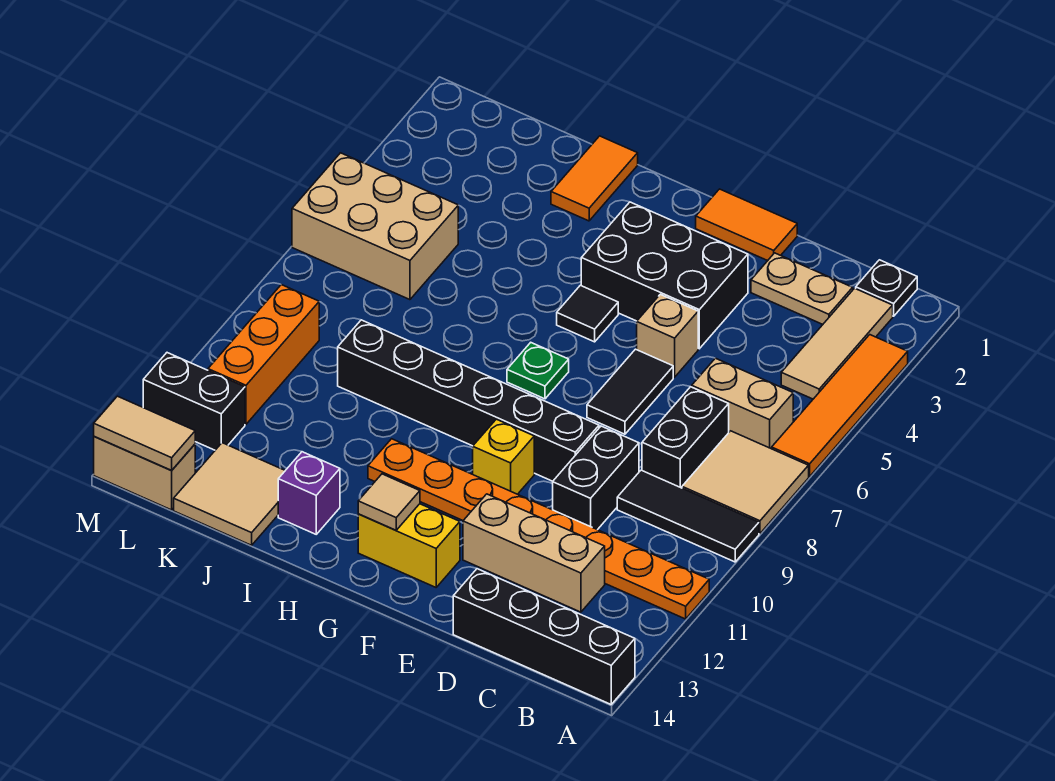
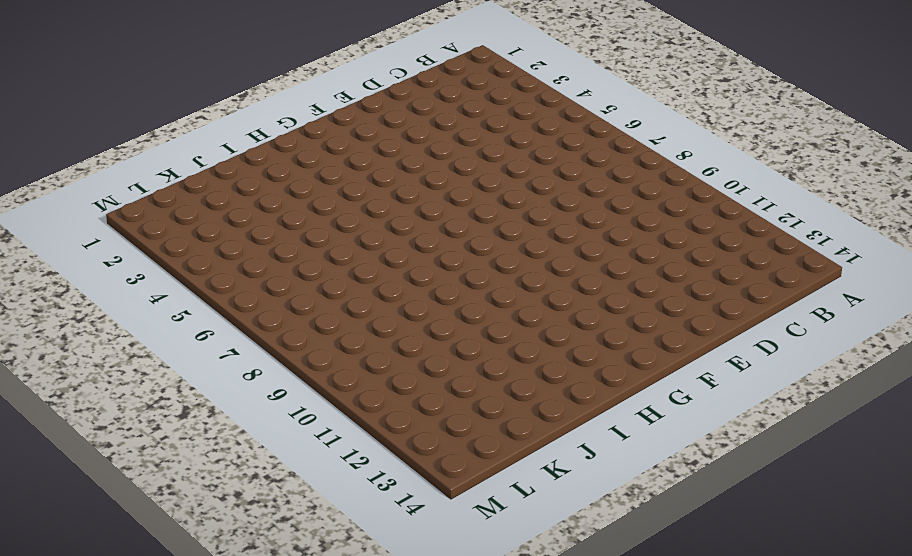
none -> orange tile A3:A6 level 1
none -> tan tile A7:B8 level 1
none -> black tile A9:C9 level 1
none -> orange plate A11:H11 level 1

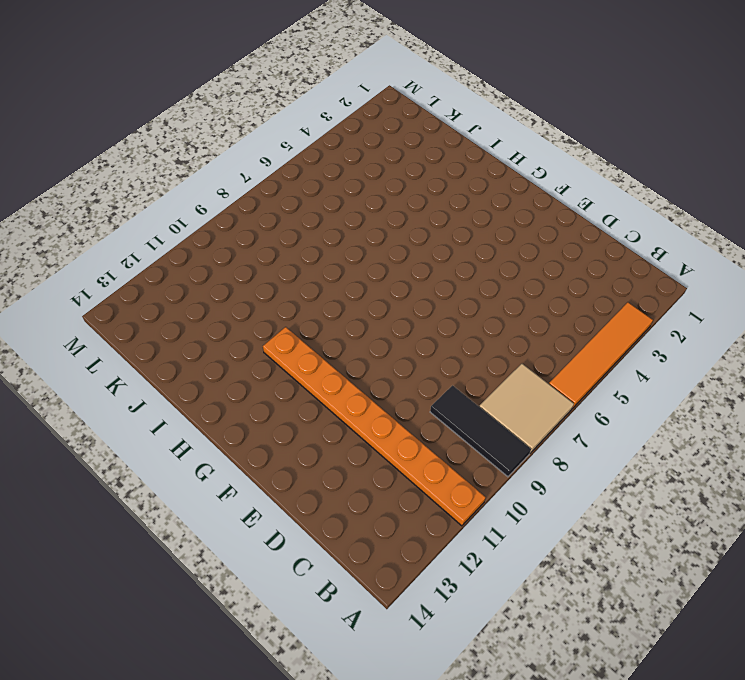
none -> black brick A14:D14 level 1
none -> black plate B1 level 1
none -> tan tile B2:B4 level 1
none -> tan brick B6:C6 level 1

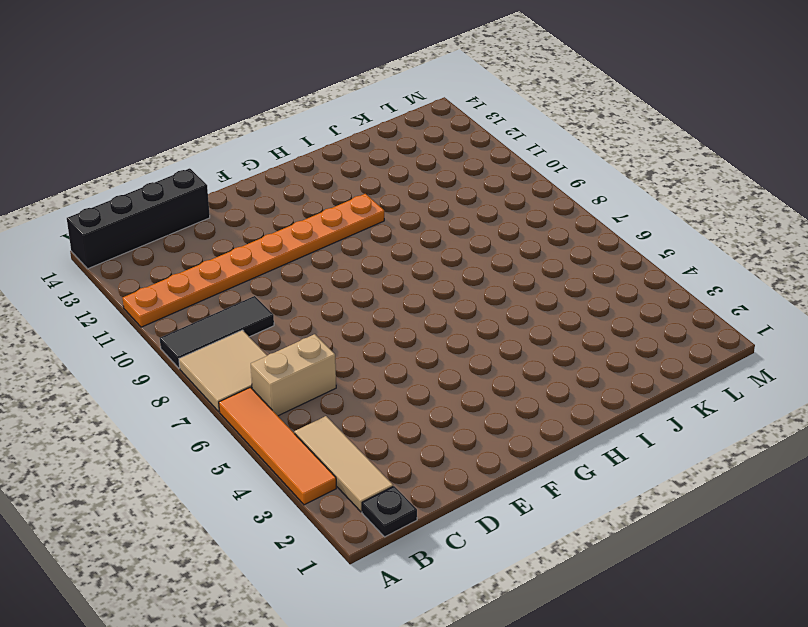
none -> tan plate C2:D2 level 1
none -> black brick C7:C8 level 1
none -> tan brick C12:E12 level 1
none -> black brick D9:D10 level 1

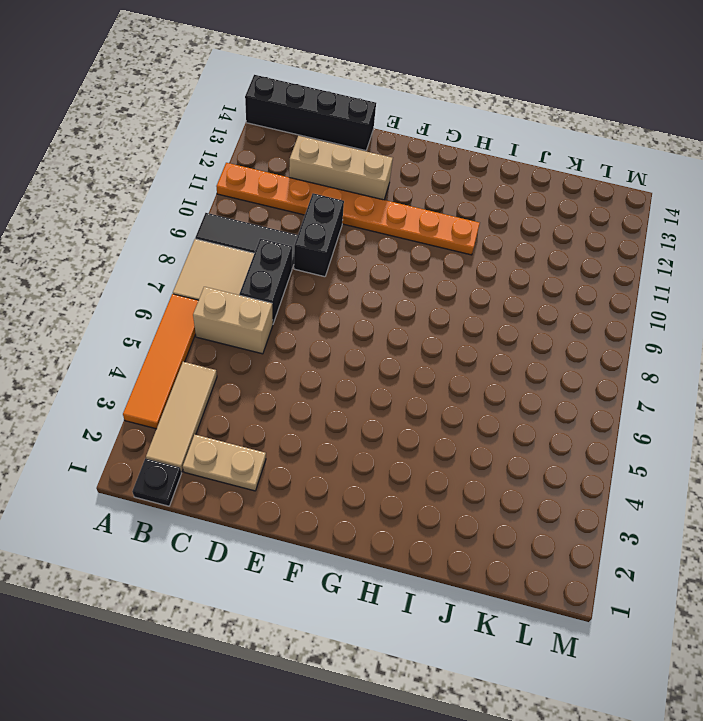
none -> orange tile E1:F1 level 1
none -> black brick E3:G4 level 1
none -> tan brick E5 level 1
none -> black tile E6:E7 level 1

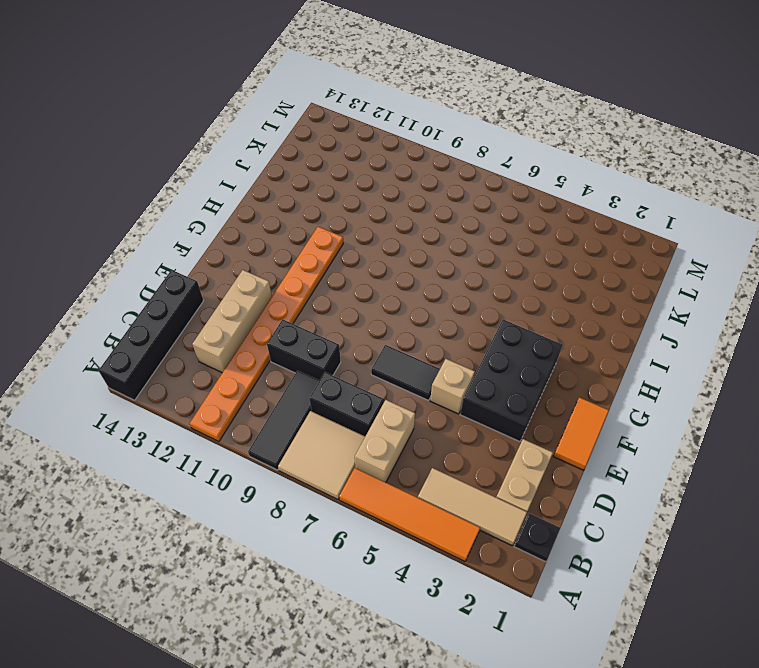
none -> black brick E9:J9 level 1
none -> yellow brick F10 level 1
none -> yellow brick F13:G13 level 1
none -> black tile G5 level 1

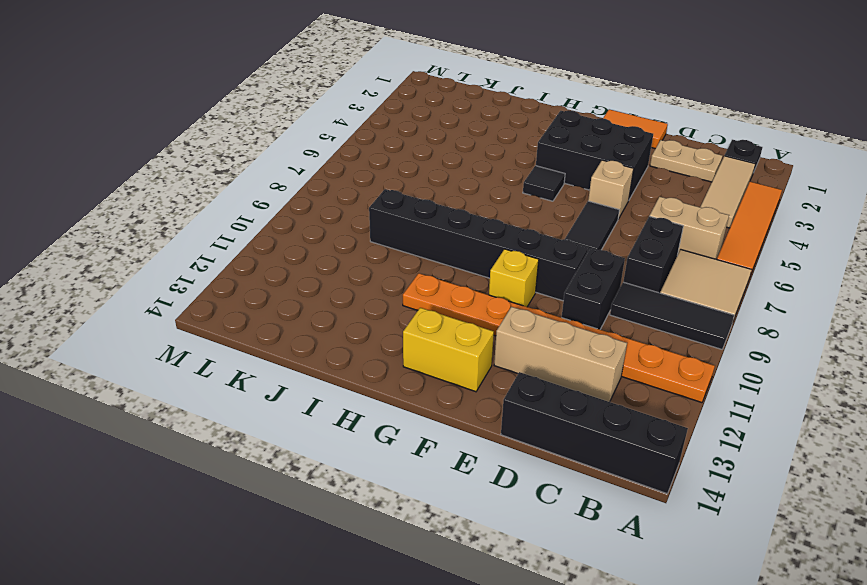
none -> green plate G7 level 1
none -> orange tile I1:I2 level 1
none -> purple brick I13 level 1
none -> tan tile J13:K14 level 1

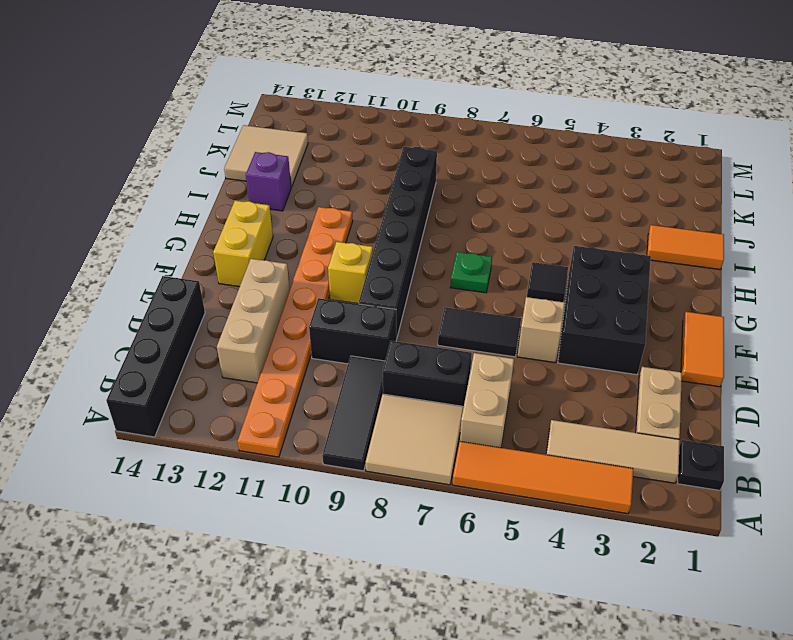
none -> tan brick K5:M6 level 1
none -> orange brick L9:L11 level 1
none -> black brick L12:M12 level 1
none -> tan brick L14:M14 level 1

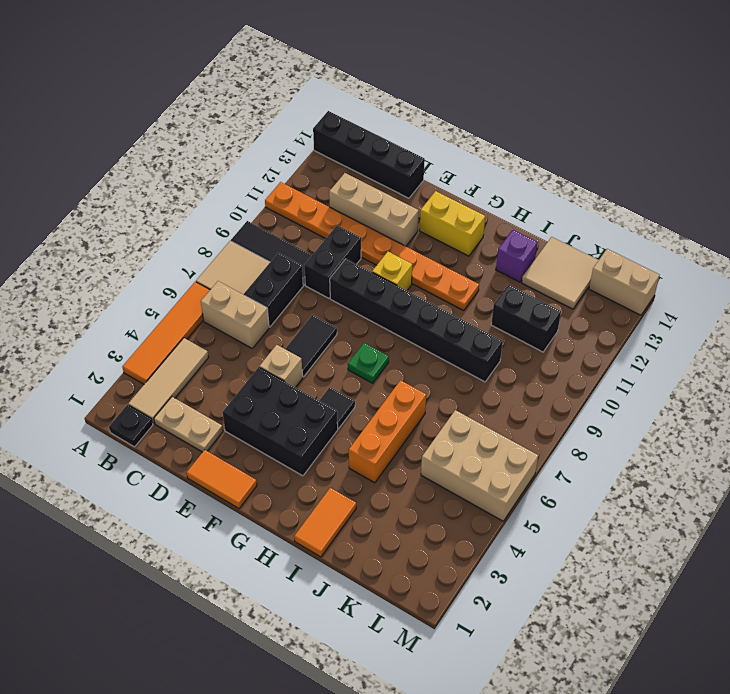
orange brick I4:I6 level 1 -> orange brick L9:L11 level 1
black brick J11:K11 level 1 -> black brick L12:M12 level 1
none -> tan tile G13 level 2
none -> tan tile L14:M14 level 2

